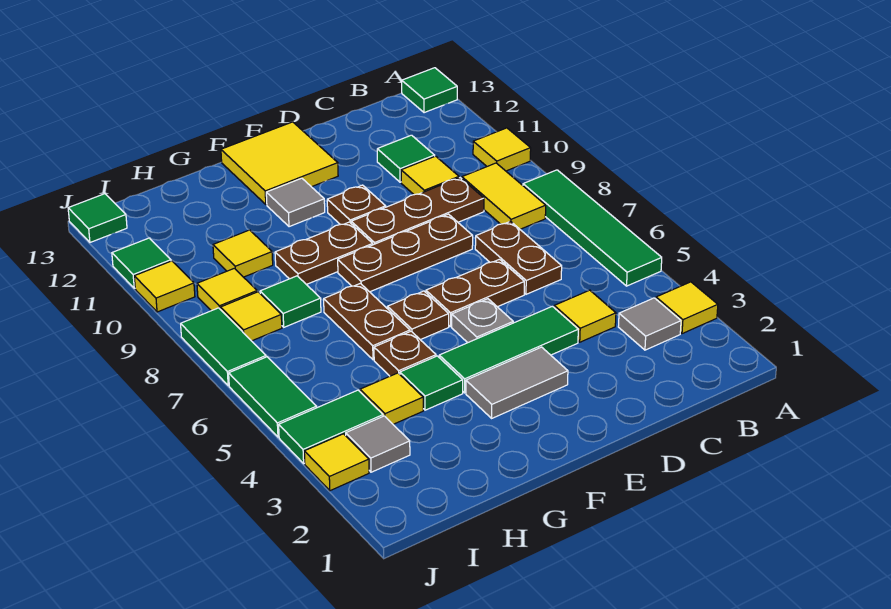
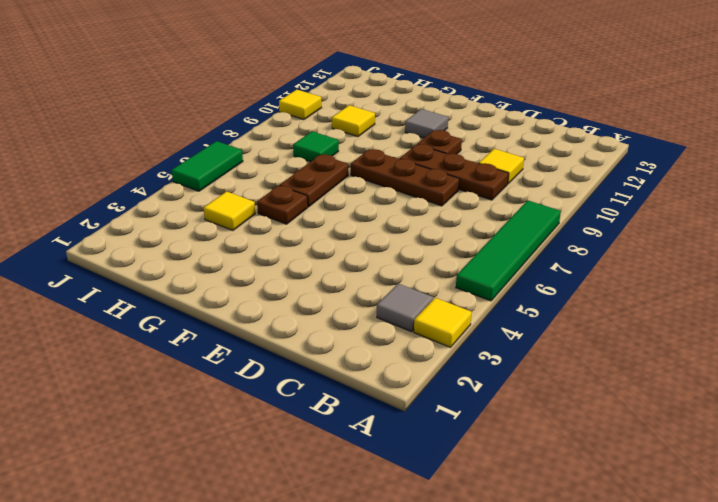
none -> yellow tile A10 level 1
none -> green tile A13 level 1
none -> yellow tile B8:B9 level 1
none -> yellow tile C4 level 1

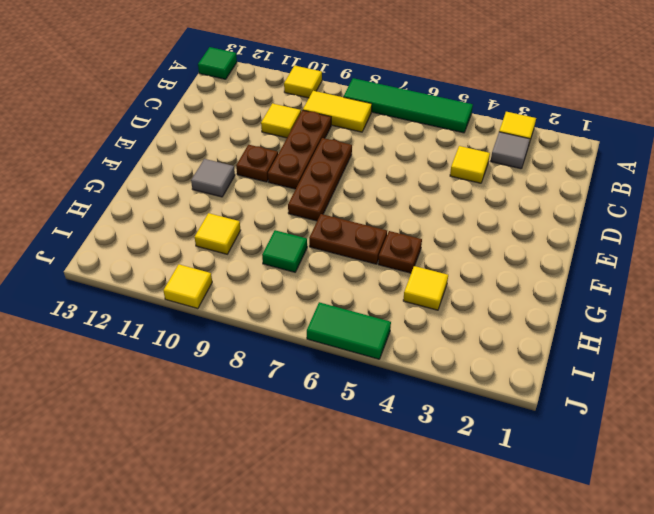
none -> brown plate C6:C7 level 1
none -> green tile C11 level 1
none -> green tile D4:F4 level 1
none -> brown plate D6:E6 level 1

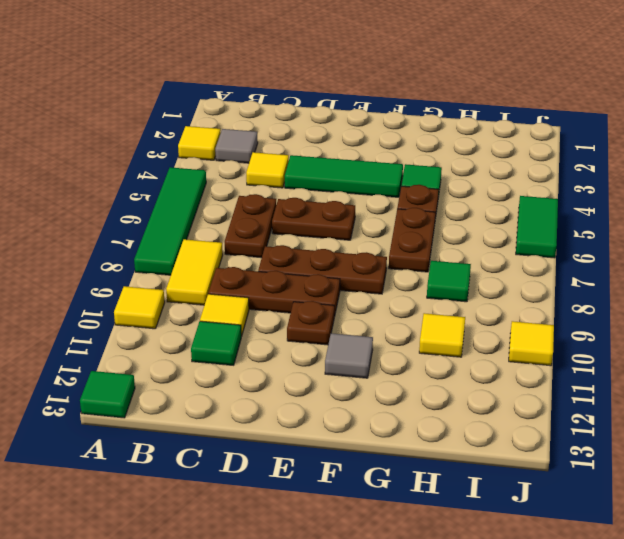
none -> grey tile E3:F3 level 1
none -> grey plate E5 level 1
none -> yellow tile E12:F13 level 1
none -> brown plate F6 level 1

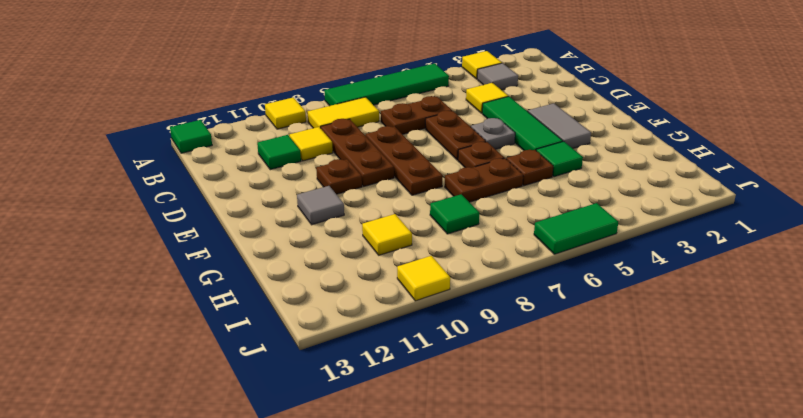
none -> yellow tile E12:F13 level 1
none -> brown plate F9:G9 level 1
none -> yellow tile H4 level 1
none -> grey tile I3 level 1

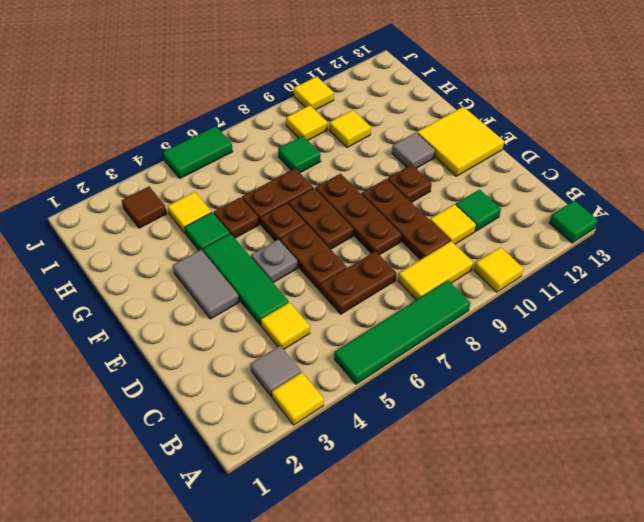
brown plate E7:F7 level 1 -> brown plate F9:G9 level 1
brown tile I3 level 1 -> grey tile I3 level 1
none -> green tile I4:J4 level 1
none -> yellow tile I8 level 1
none -> yellow tile J3 level 1
none -> green tile J7:J8 level 1

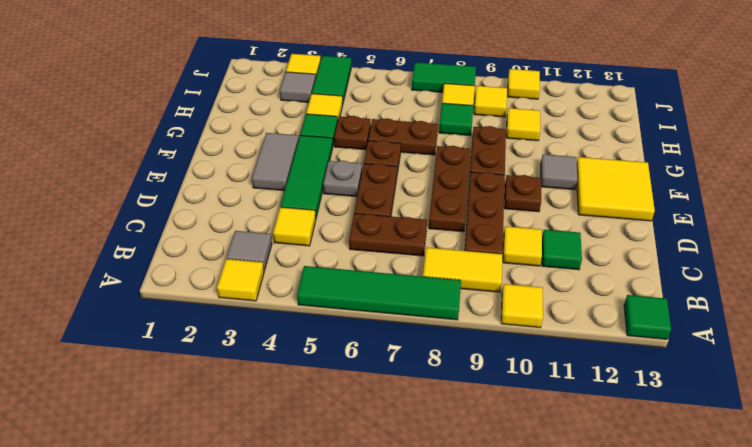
none -> green tile J5:J6 level 1
none -> green tile J11 level 1
none -> green tile J13 level 1

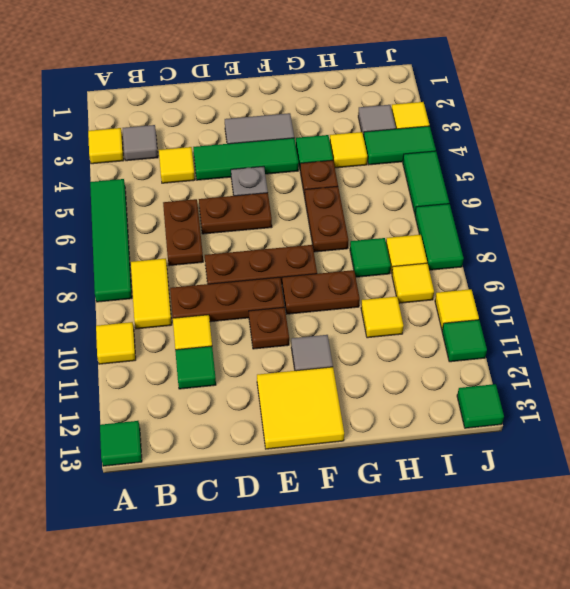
none -> brown plate F6 level 1

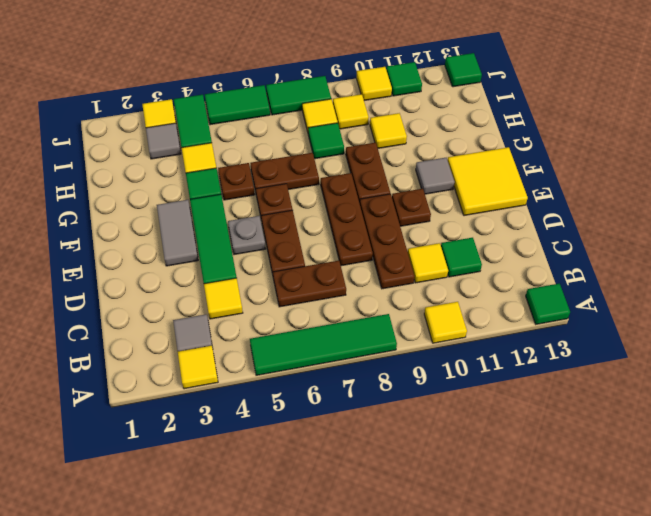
none -> yellow tile B8:B9 level 1

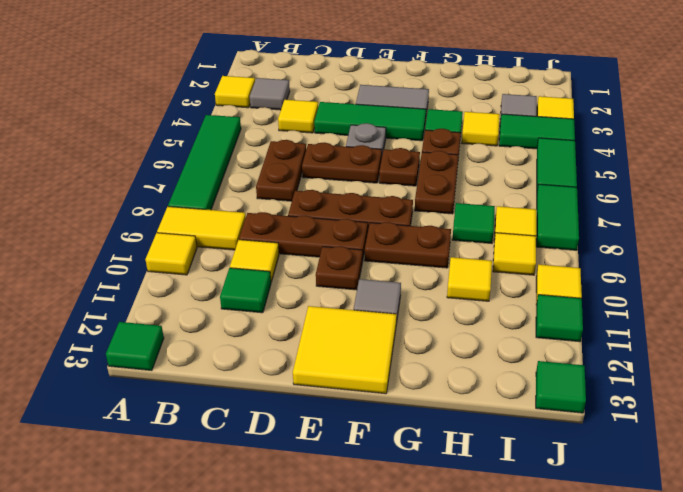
yellow tile A9:B9 level 1 -> yellow tile B8:B9 level 1

